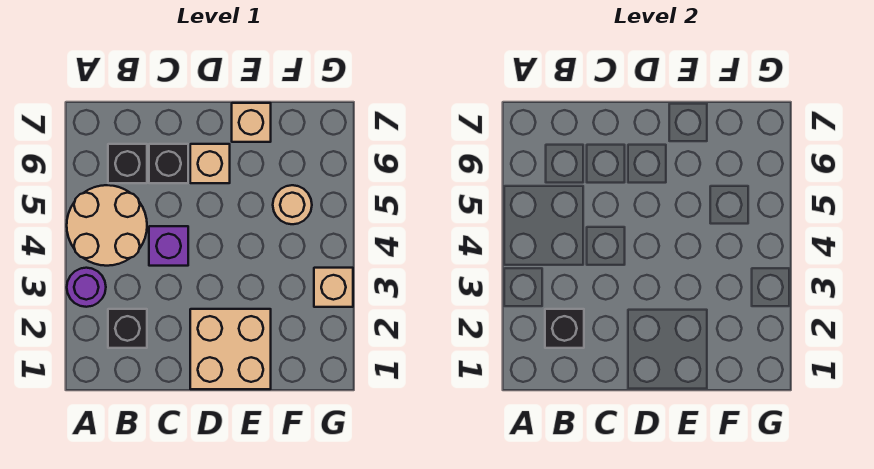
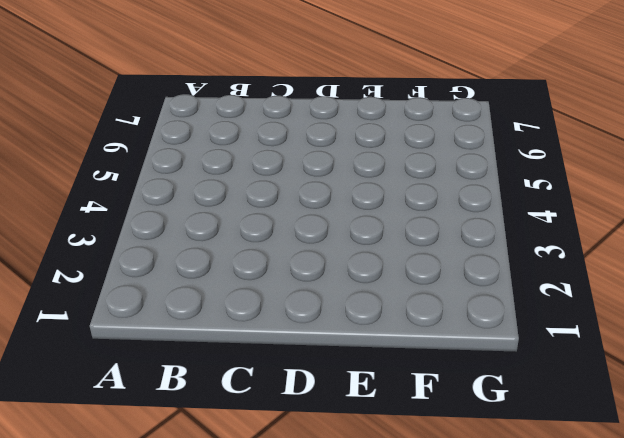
none -> purple round brick A3 level 1
none -> tan round brick A4:B5 level 1
none -> black brick B2 level 1

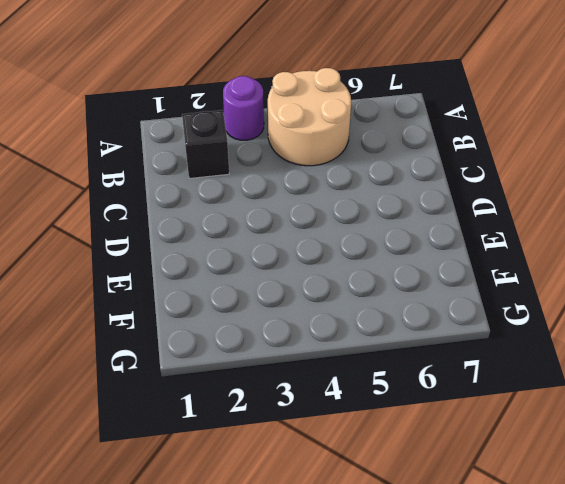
none -> black brick B6 level 1
none -> purple brick C4 level 1
none -> black brick C6 level 1

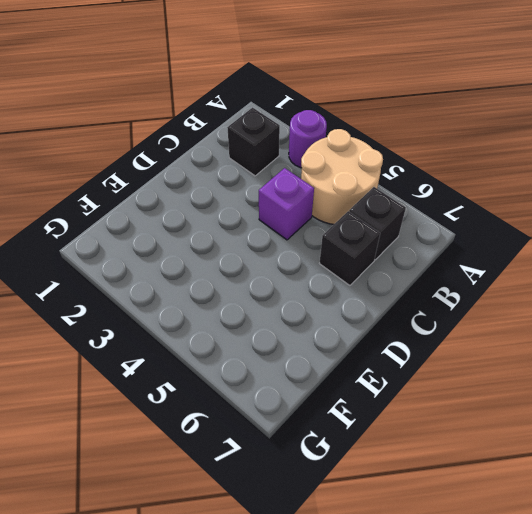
none -> tan brick D1:E2 level 1
none -> tan brick D6 level 1
none -> tan brick E7 level 1

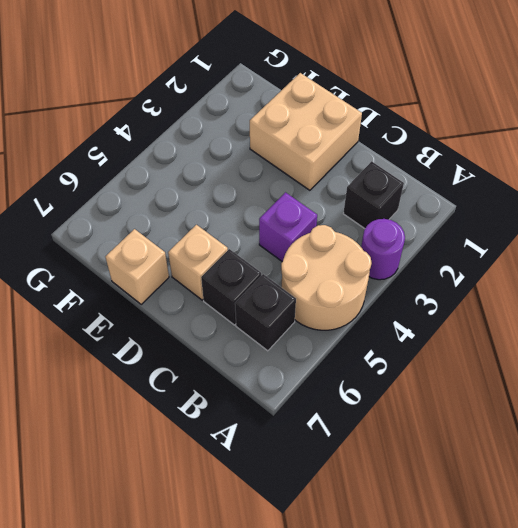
none -> tan round brick F5 level 1
none -> tan brick G3 level 1
none -> black brick B2 level 2

